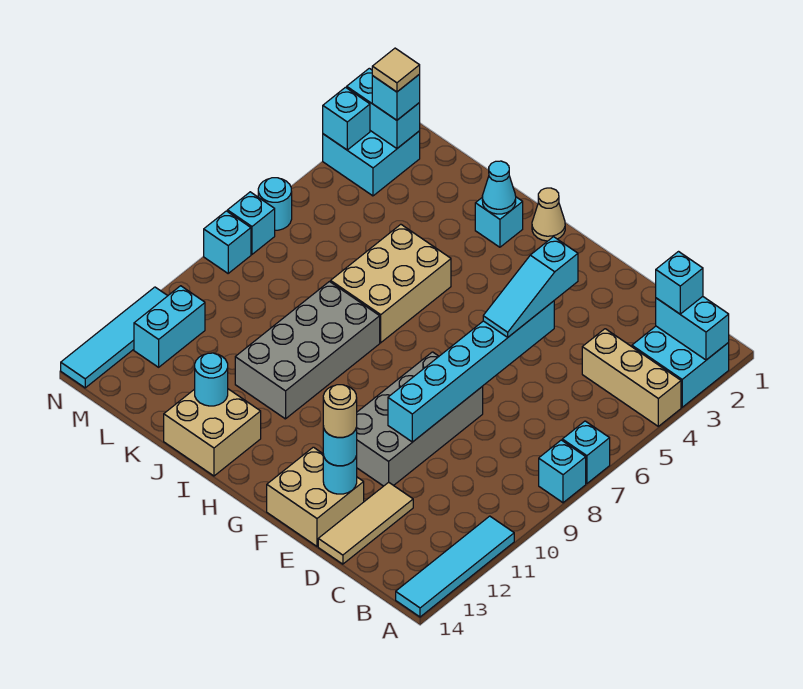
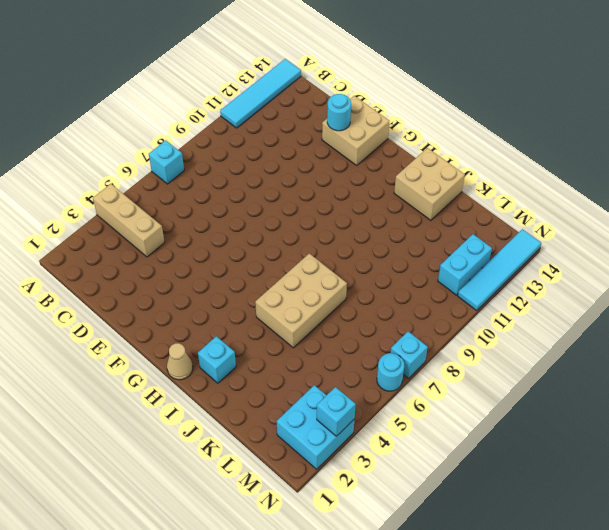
none -> cyan brick A2:B3 level 1
none -> cyan brick A8 level 1
none -> tan tile D12:D14 level 1
none -> grey brick E8:F11 level 1

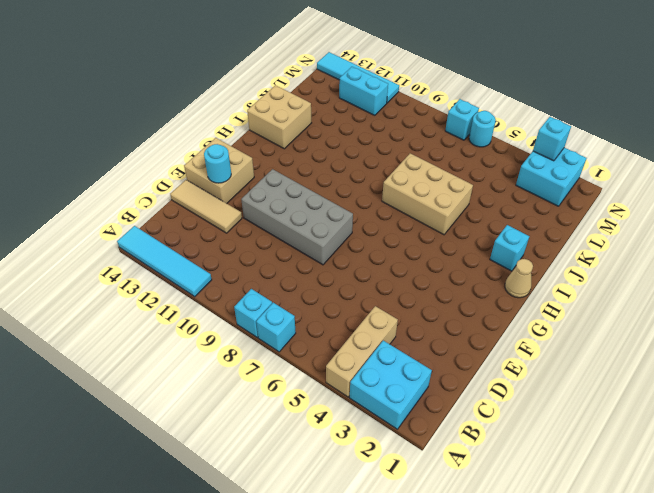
none -> grey brick I8:J11 level 1
none -> cyan brick N8 level 1
none -> cyan brick A2:B2 level 2
none -> cyan brick E5:E10 level 2

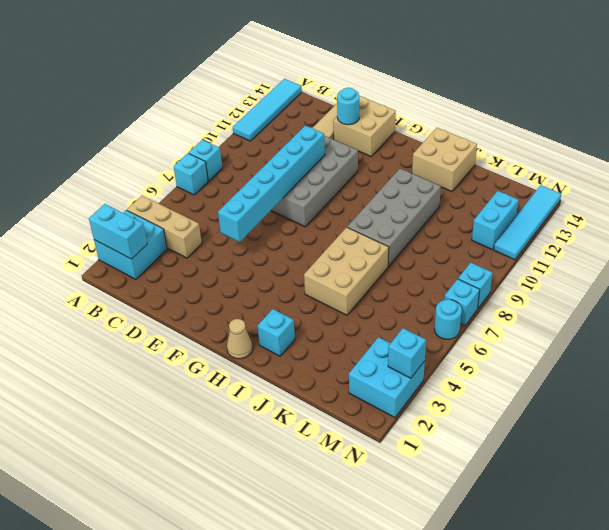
none -> cyan cone I2 level 2
none -> cyan round brick J13 level 2
none -> cyan brick M2:N2 level 2
none -> cyan brick B2 level 3

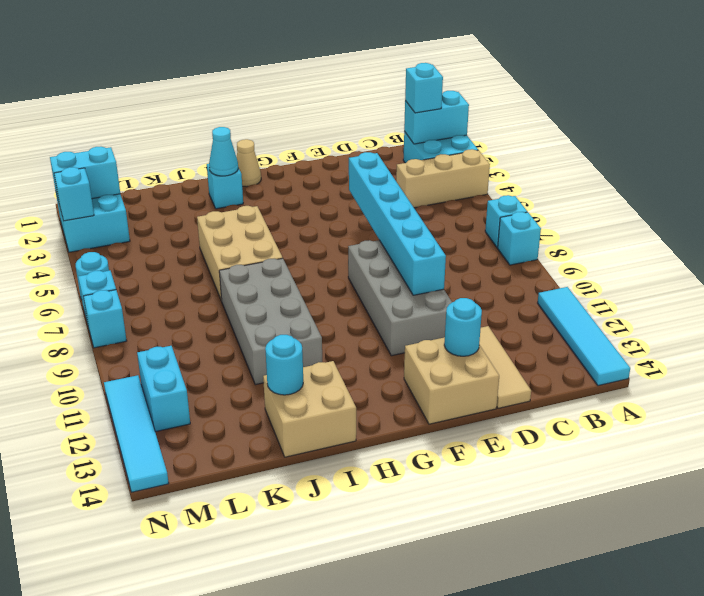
none -> cyan slope E4:E6 level 3 top 4
none -> cyan round brick E13 level 3
none -> cyan brick M2 level 3
none -> tan round brick E13 level 4

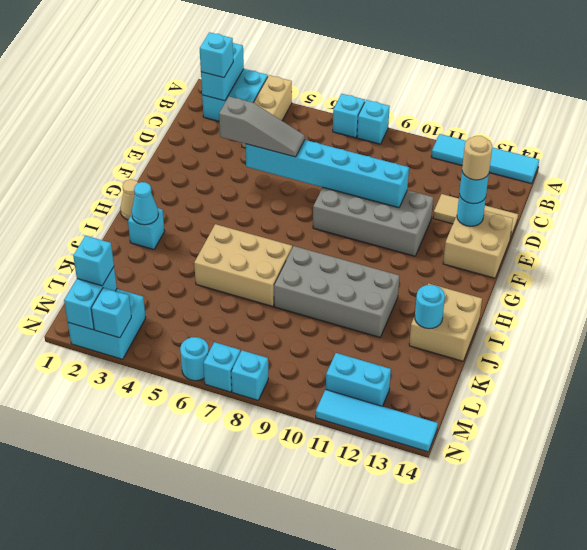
grey slope E4:E6 level 3 top 4 -> cyan slope E4:E6 level 3 top 4
none -> tan tile M2 level 4

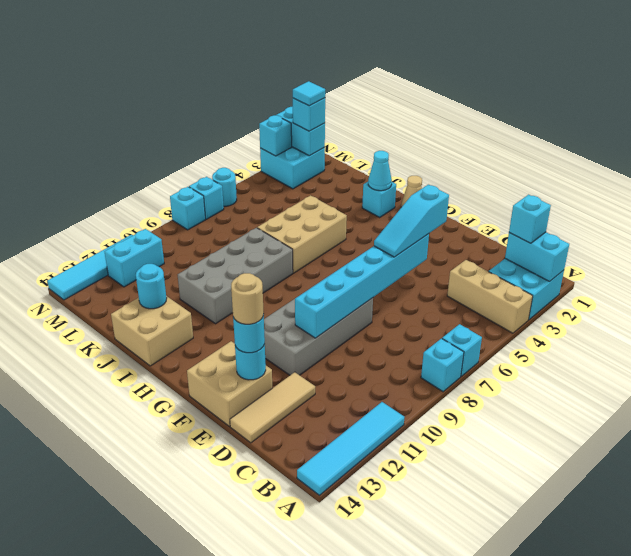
cyan tile M2 level 4 -> tan tile M2 level 4

